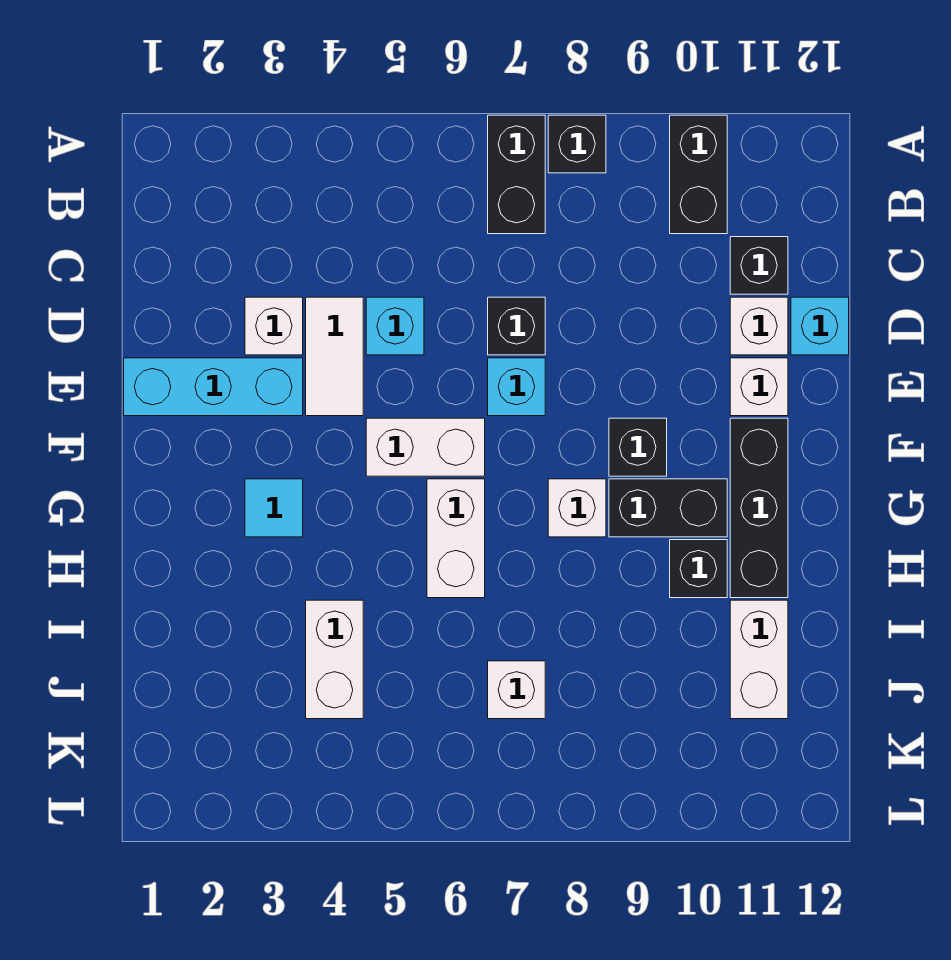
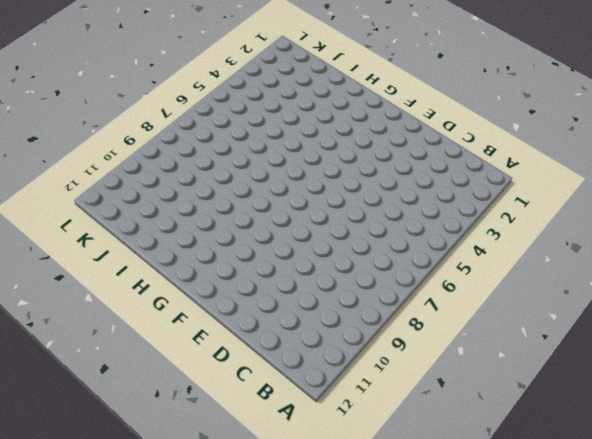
none -> black brick A7:B7 level 1
none -> black brick A8 level 1
none -> black brick A10:B10 level 1

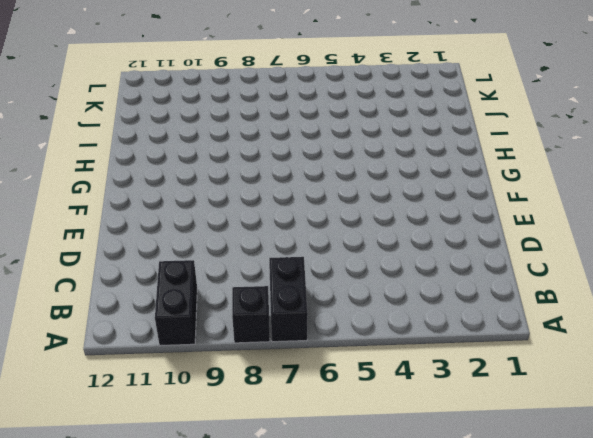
none -> black brick C11 level 1
none -> white brick D3 level 1
none -> white tile D4:E4 level 1

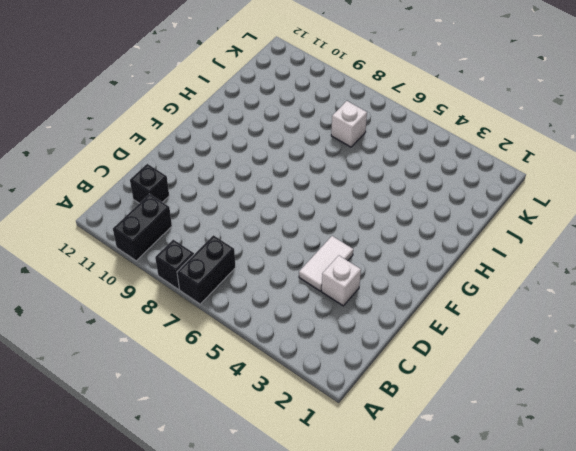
none -> cyan brick D5 level 1
none -> black brick D7 level 1
none -> white brick D11 level 1

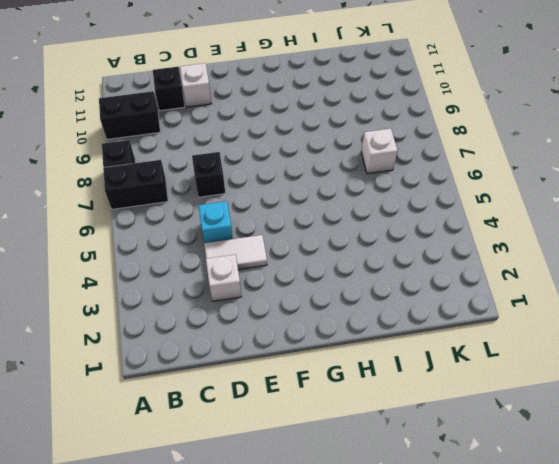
none -> cyan brick D12 level 1
none -> cyan brick E1:E3 level 1
none -> cyan brick E7 level 1

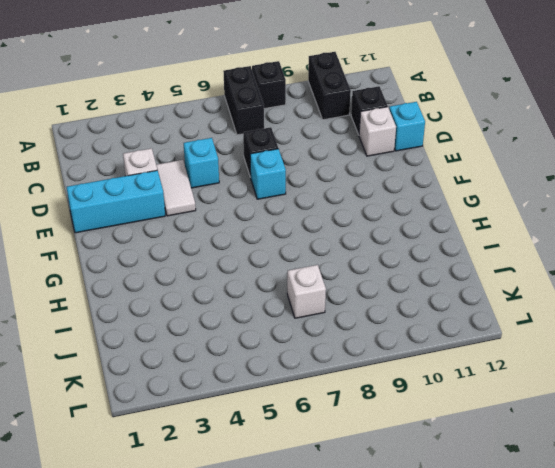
none -> white brick E11 level 1
none -> white brick F5:F6 level 1
none -> black brick F9 level 1

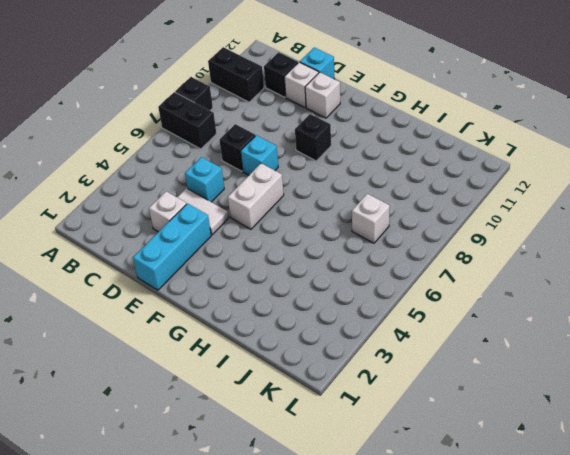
none -> black brick F11:H11 level 1
none -> cyan tile G3 level 1
none -> white brick G6:H6 level 1

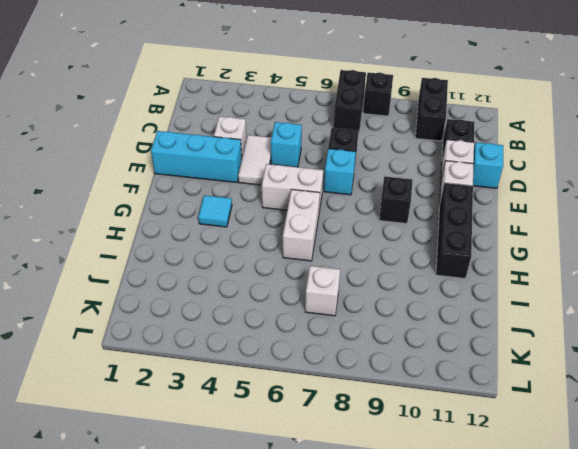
none -> white brick G8 level 1
none -> black brick G9:G10 level 1
none -> black brick H10 level 1

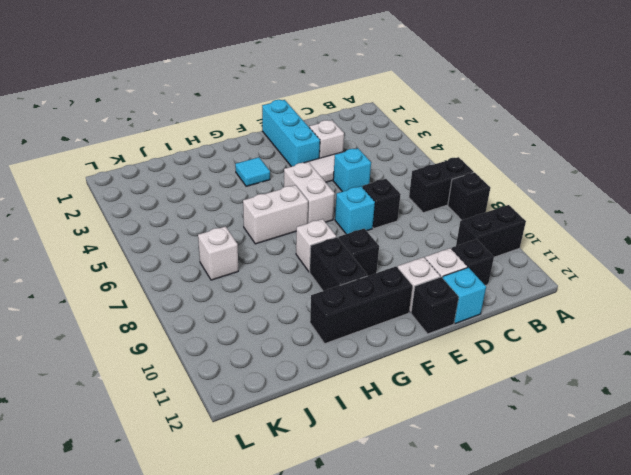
black brick E12 level 1 -> black brick H10 level 1
none -> white brick I4:J4 level 1
none -> white brick I11:J11 level 1

